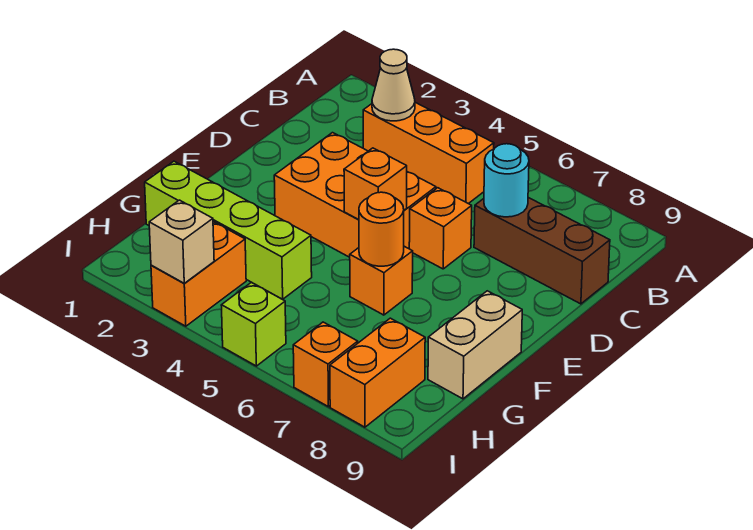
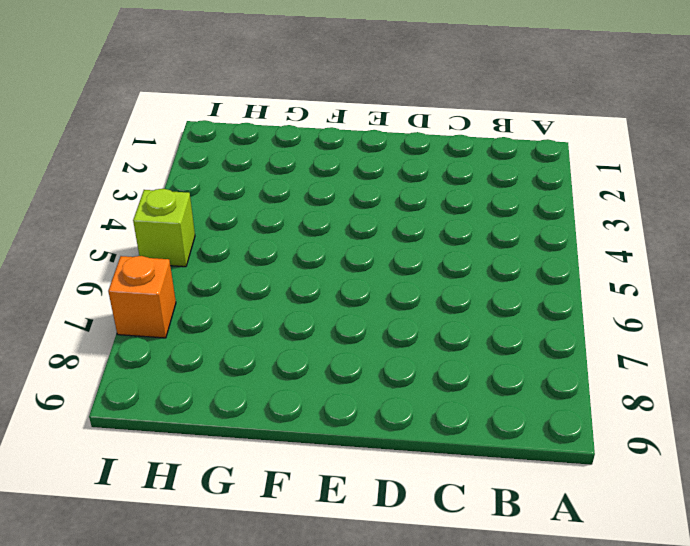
none -> orange brick B3:B5 level 1
none -> brown brick C7:C9 level 1
none -> orange brick D3:E5 level 1

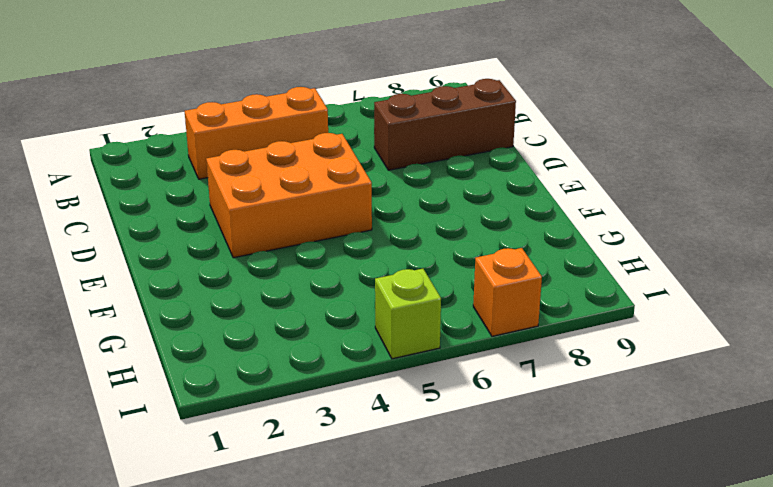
none -> orange brick D6 level 1
none -> orange brick F6 level 1
none -> tan brick F9:G9 level 1

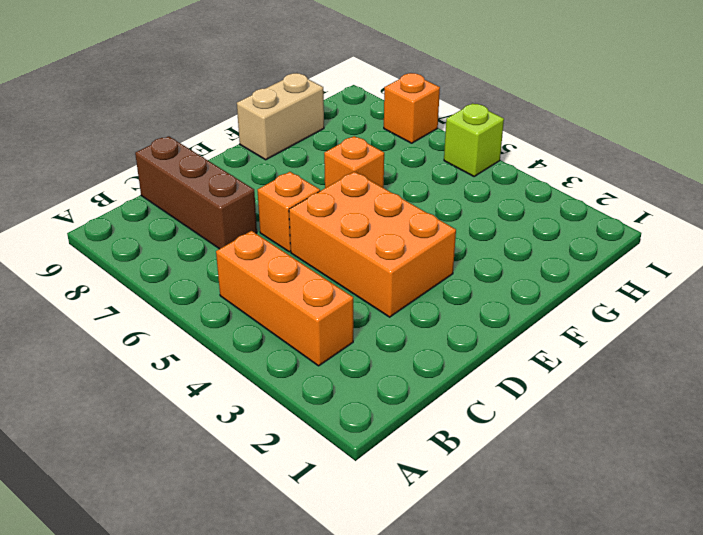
none -> lime brick G1:G4 level 1
none -> orange brick H3:I3 level 1
none -> orange brick H8:I8 level 1

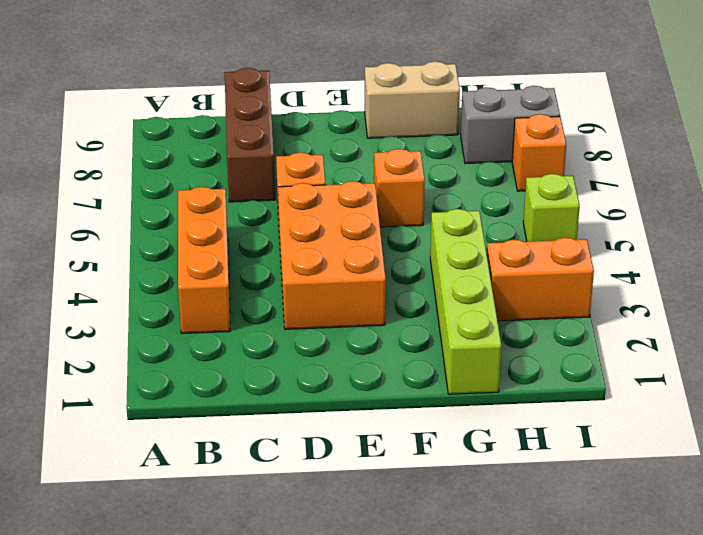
grey brick H8:I8 level 1 -> orange brick H8:I8 level 1
none -> tan cone B3 level 2
none -> cyan round brick C7 level 2
none -> orange brick E5 level 2

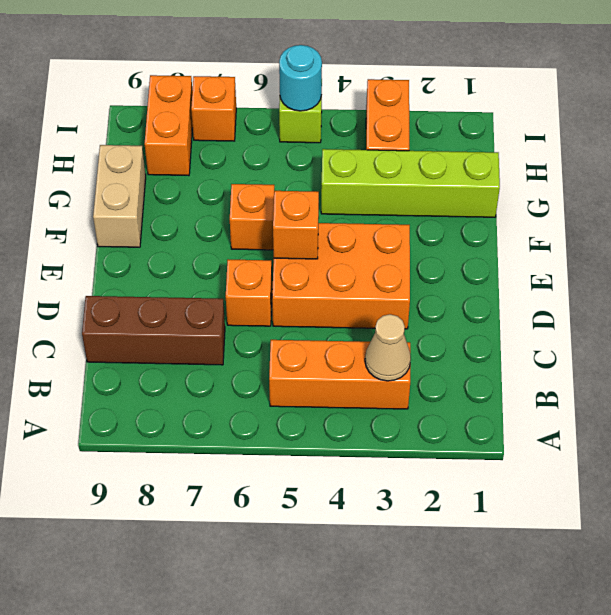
cyan round brick I5 level 2 -> cyan round brick C7 level 2
none -> orange round brick F6 level 2
none -> tan brick I3 level 2

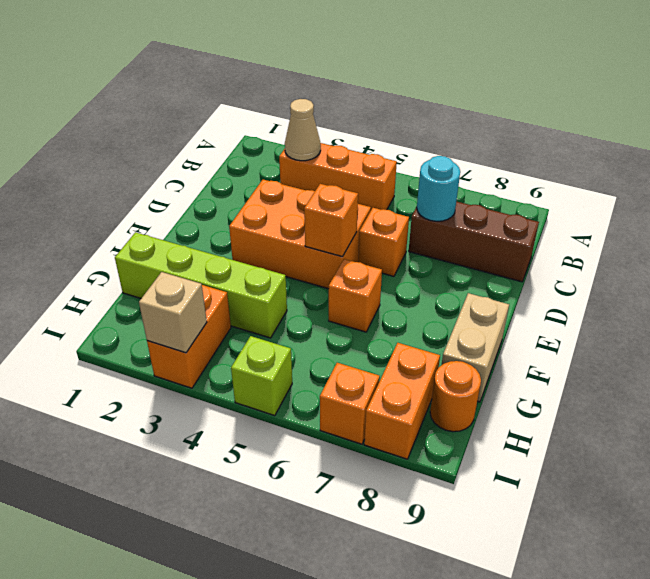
orange round brick H9 level 1 -> orange round brick F6 level 2

